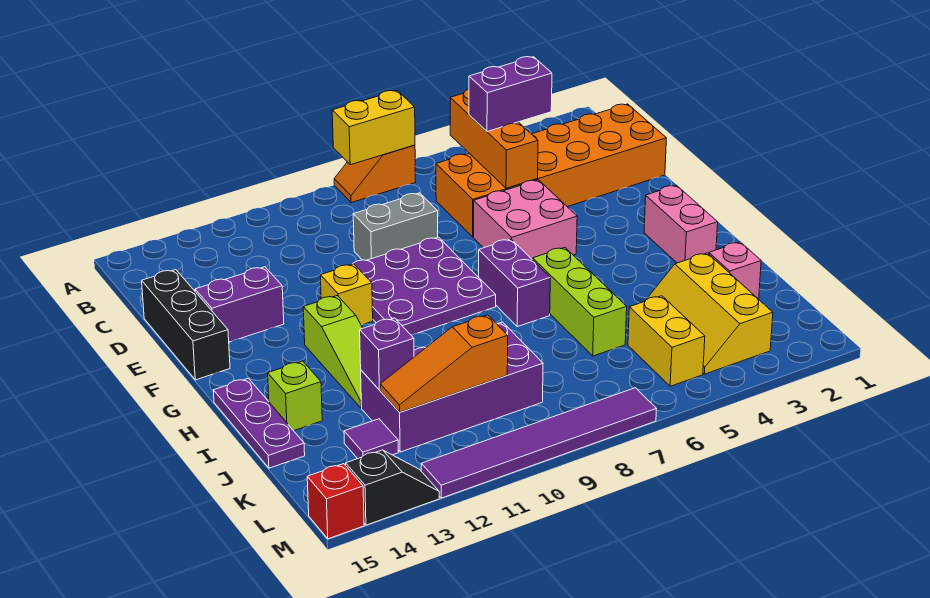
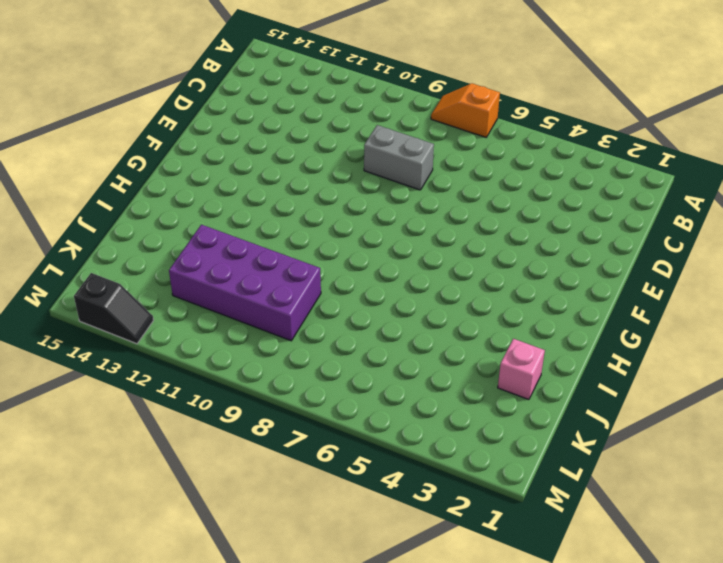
none -> orange brick C1:D6 level 1
none -> black brick D15:F15 level 1
none -> pink brick E5:F6 level 1

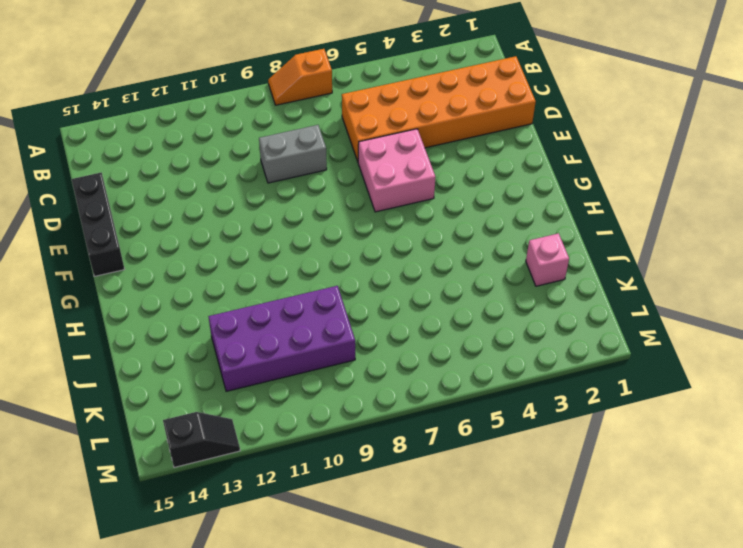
none -> purple plate E8:G10 level 1
none -> purple brick E13:E14 level 1
none -> yellow brick F11 level 1

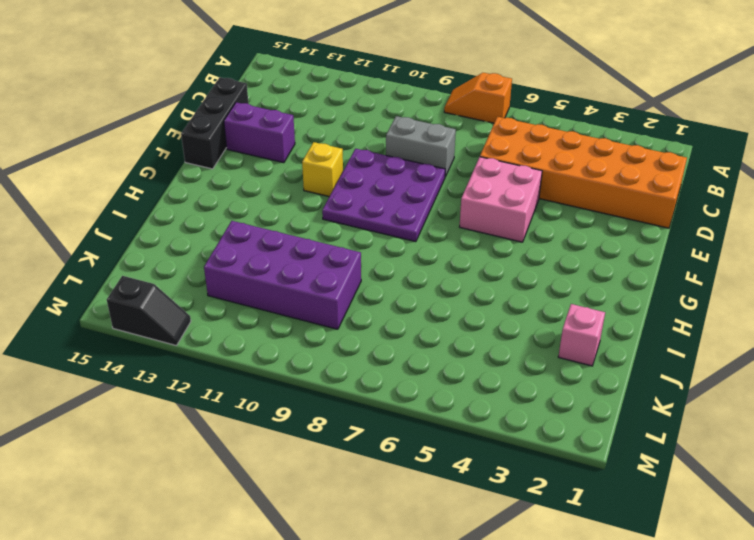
none -> pink brick G2:H2 level 1
none -> purple brick G7:H7 level 1
none -> lime slope G12:I12 level 1 top G

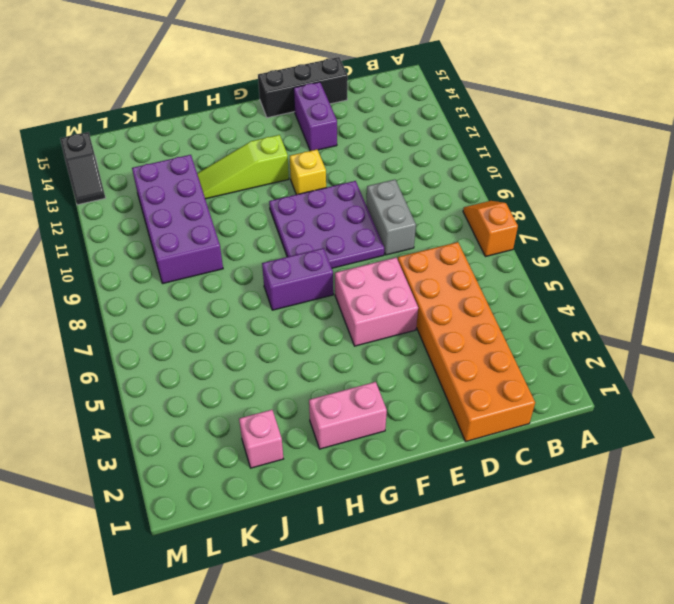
none -> lime brick H6:J6 level 1
none -> purple plate H15:J15 level 1
none -> lime brick I14 level 1

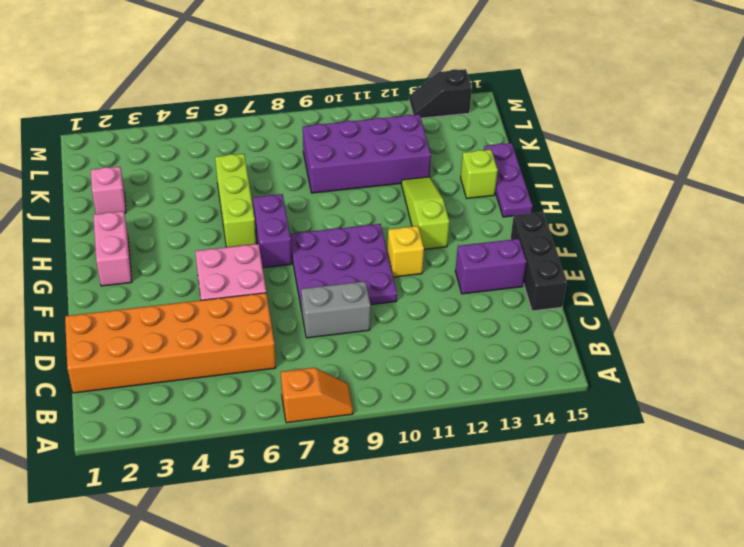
none -> yellow slope J3:L4 level 1 top 3
none -> yellow brick K5:L5 level 1
none -> purple tile K13 level 1

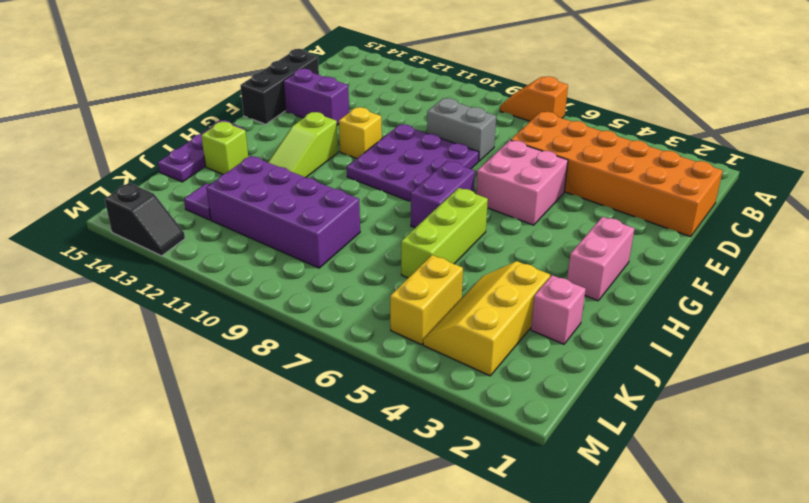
none -> purple tile M7:M12 level 1
none -> red brick M15 level 1
none -> yellow brick A7:A8 level 2

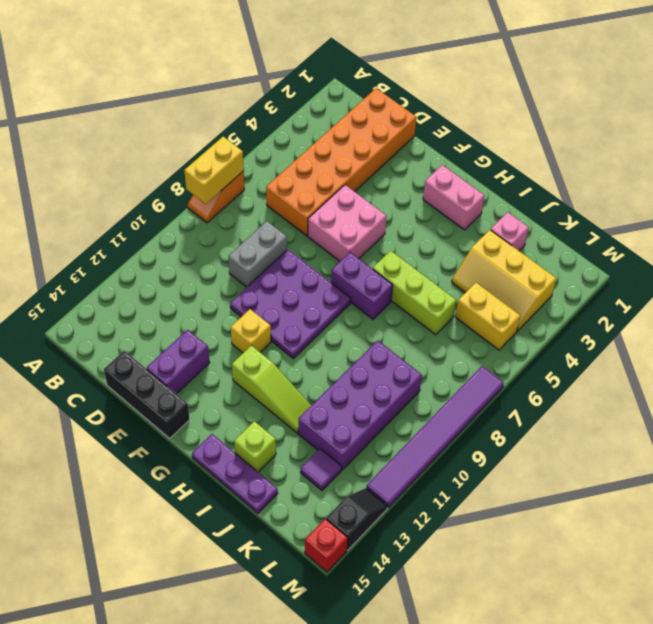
none -> orange brick B5:D5 level 2
none -> purple brick J12 level 2
none -> orange slope K10:K12 level 2 top 10

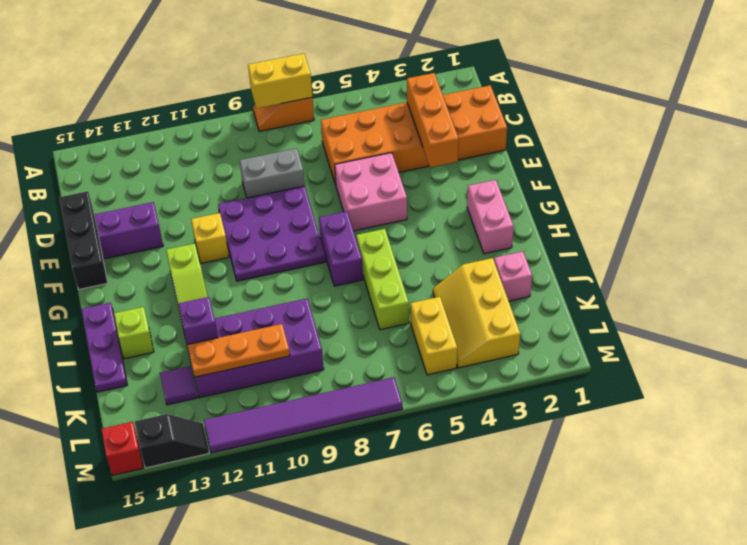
orange brick C3:E3 level 2 -> orange brick B5:D5 level 2
orange plate K10:K12 level 2 -> orange slope K10:K12 level 2 top 10
none -> purple brick C4:C5 level 3

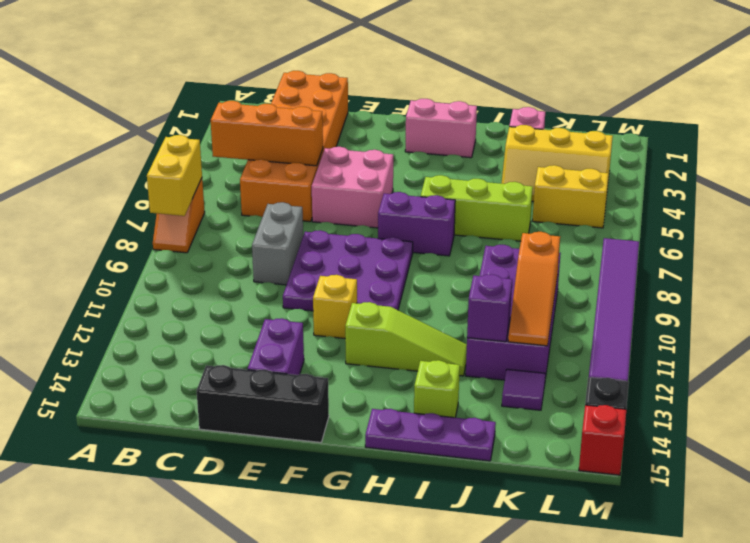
none -> purple brick C4:C5 level 3

